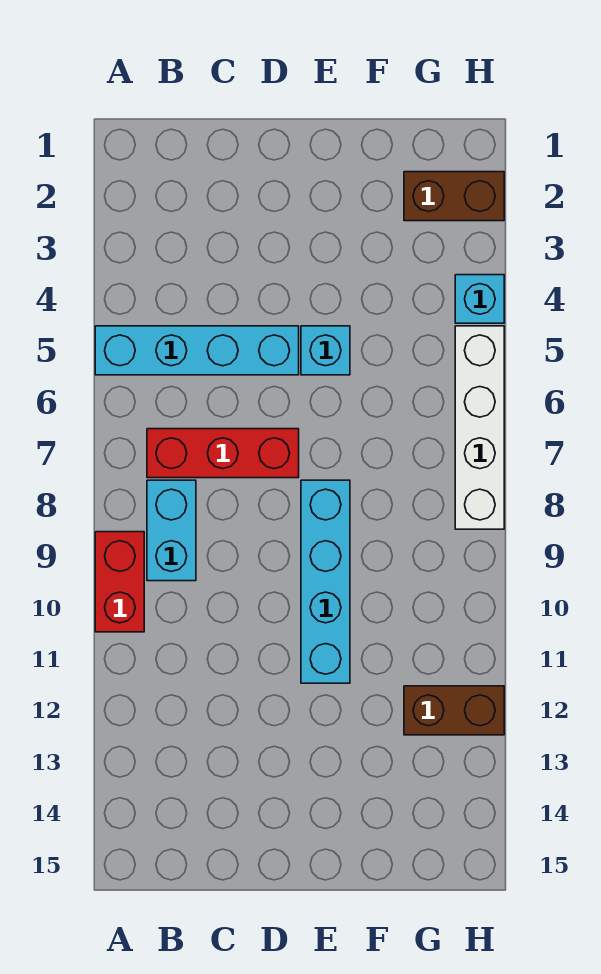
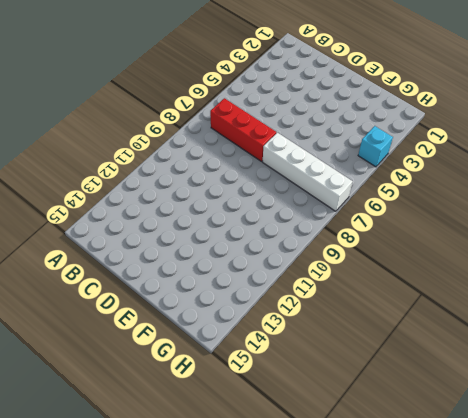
white brick E7:H7 level 1 -> white brick H5:H8 level 1
none -> cyan brick A5:D5 level 1
none -> red brick A9:A10 level 1

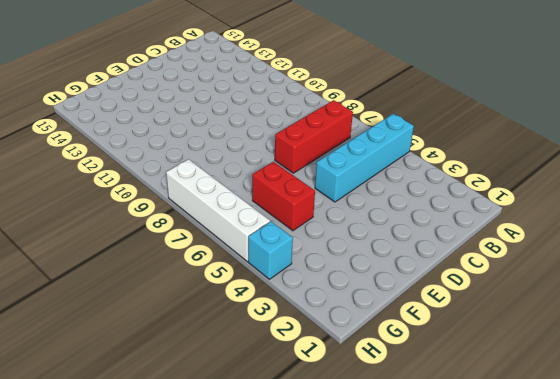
red brick F5:F6 level 1 -> red brick A9:A10 level 1
none -> cyan brick B8:B9 level 1
none -> cyan brick E5 level 1

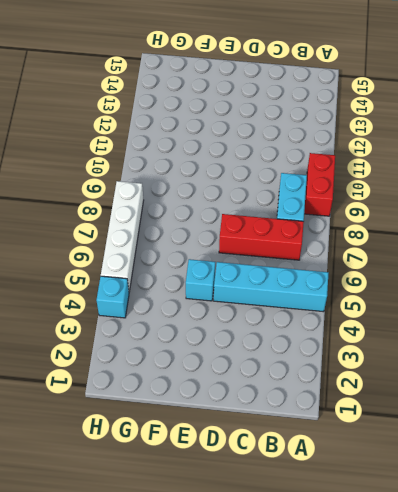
none -> cyan brick E8:E11 level 1
none -> brown brick G2:H2 level 1

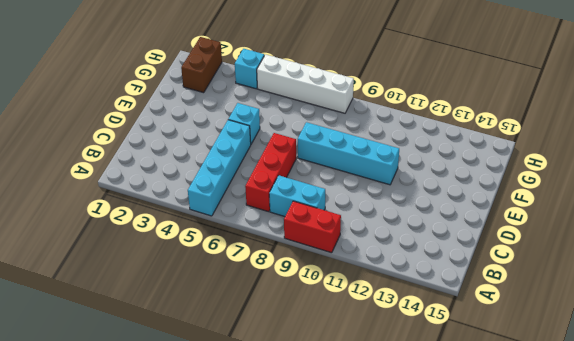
none -> brown brick G12:H12 level 1

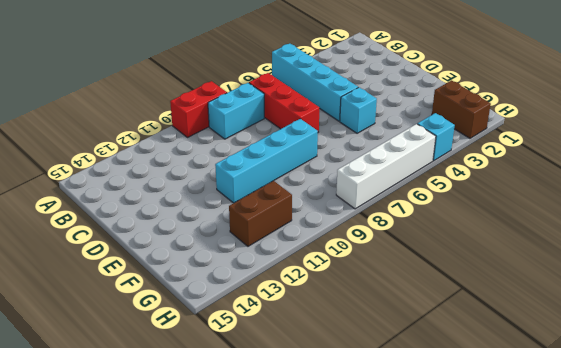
brown brick G11:G12 level 1 -> brown brick G12:H12 level 1

